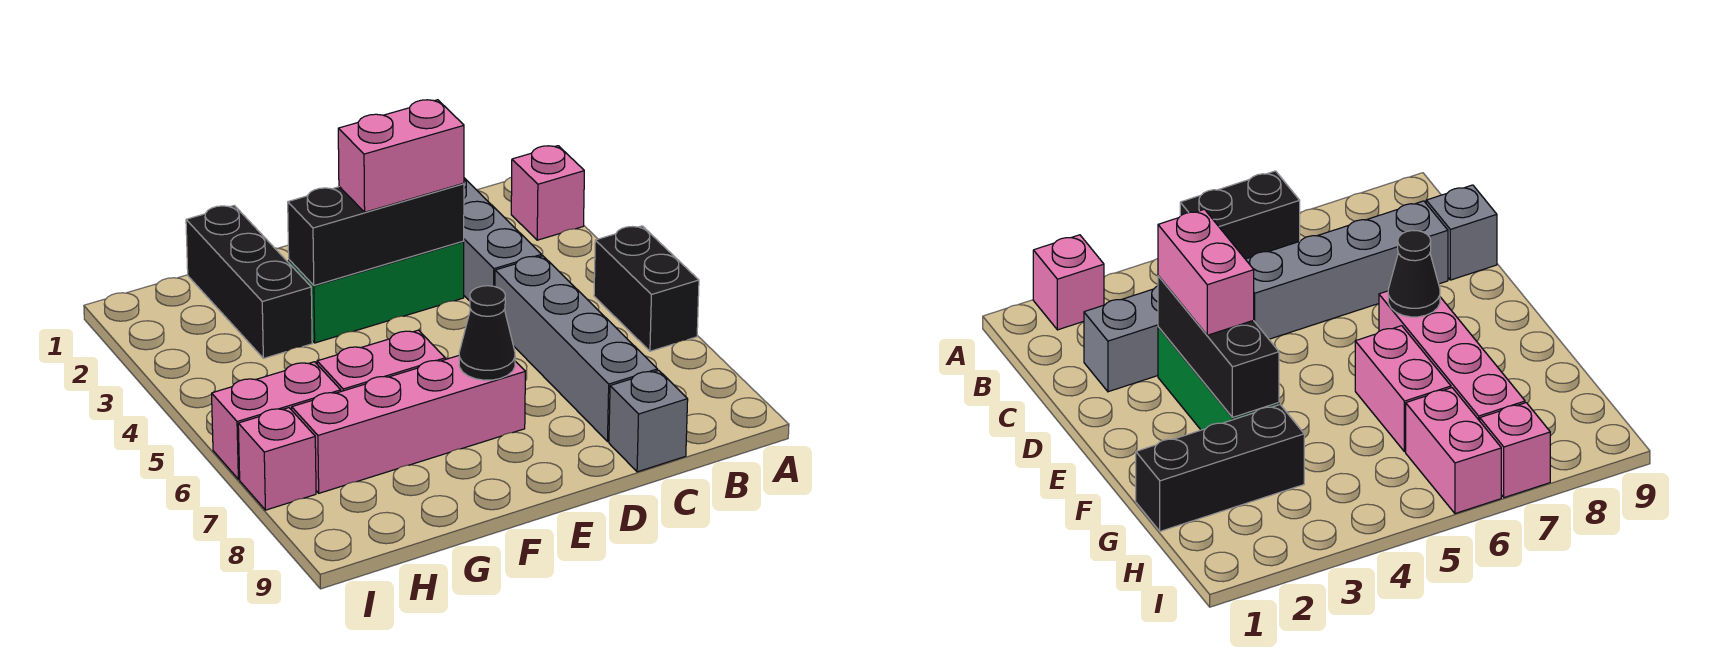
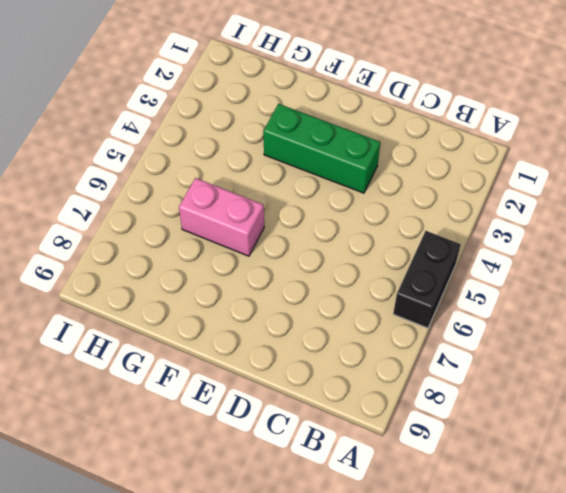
none -> pink brick A2 level 1
none -> grey brick C2:C4 level 1
none -> grey brick C5:C8 level 1

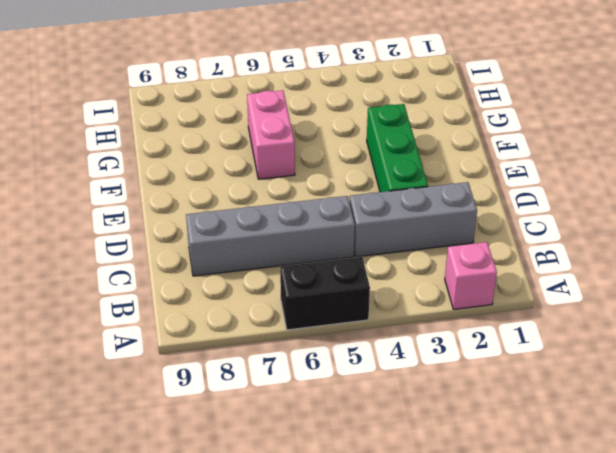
none -> grey brick C9 level 1
none -> pink brick E7:H7 level 1
none -> black brick G1:G3 level 1

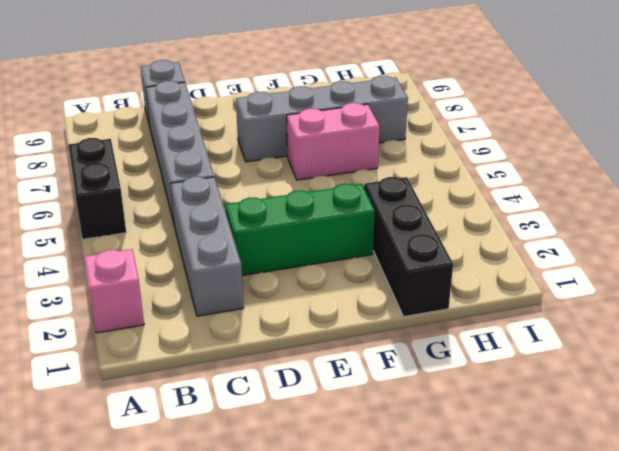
grey brick E7:H7 level 1 -> pink brick E7:H7 level 1
none -> pink brick H6:I6 level 1
none -> pink brick I7 level 1
none -> black brick D3:F3 level 2

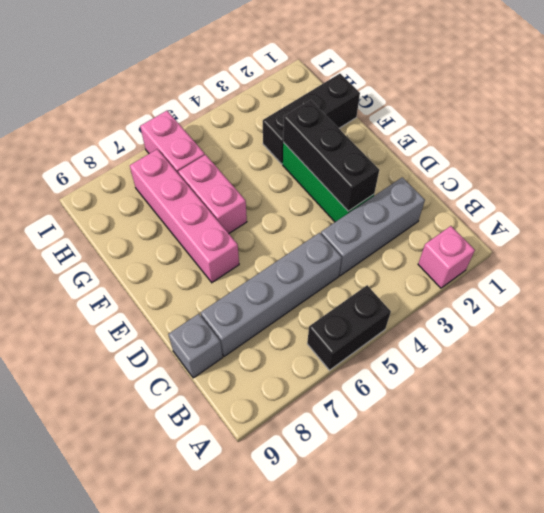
none -> pink brick I7 level 1
none -> black cone E7 level 2
none -> pink brick D3:E3 level 3

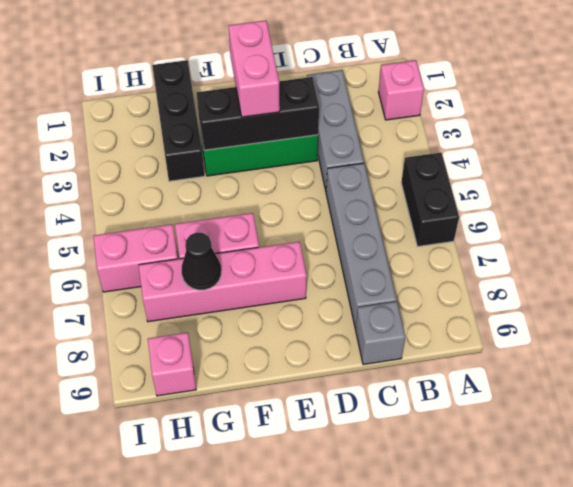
pink brick E2:E3 level 3 -> pink brick D3:E3 level 3
black cone G7 level 2 -> black cone E7 level 2
pink brick H9 level 1 -> pink brick I7 level 1

